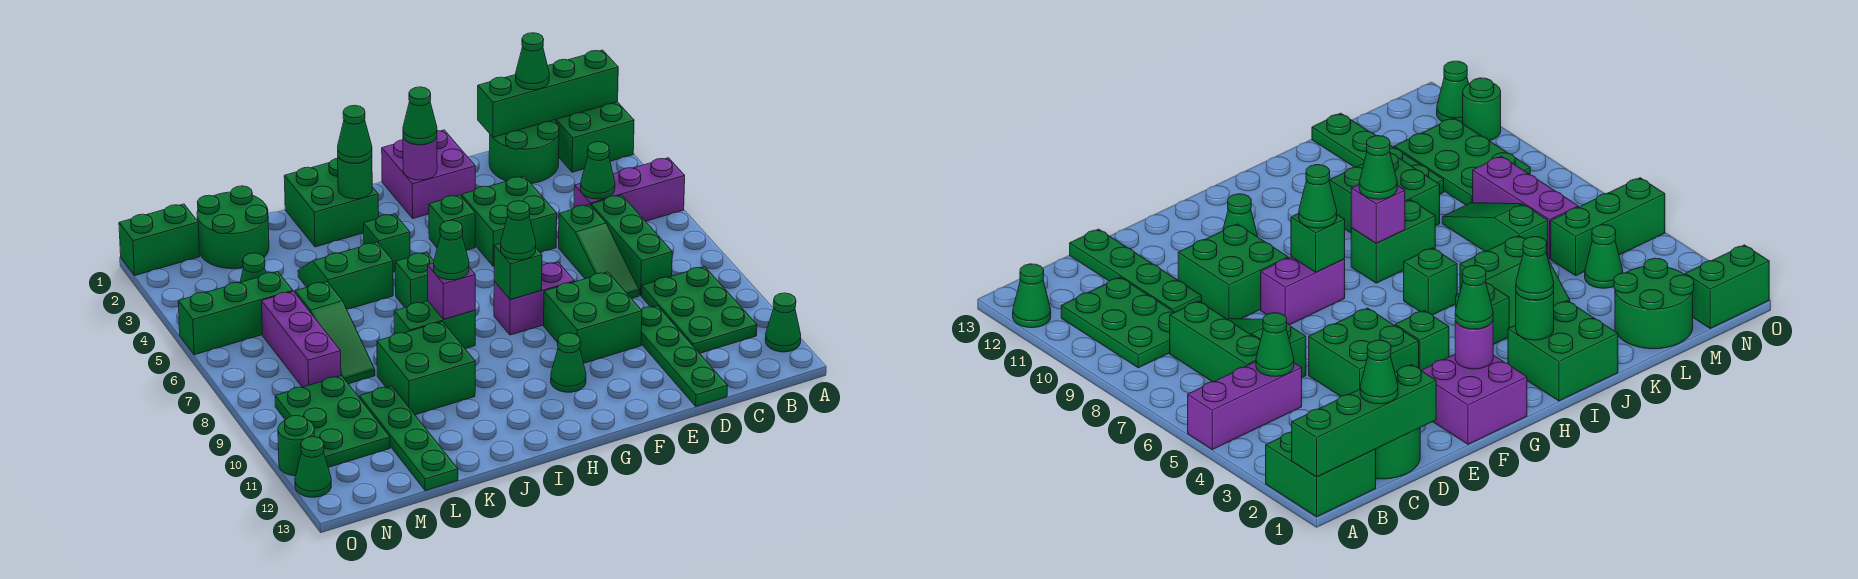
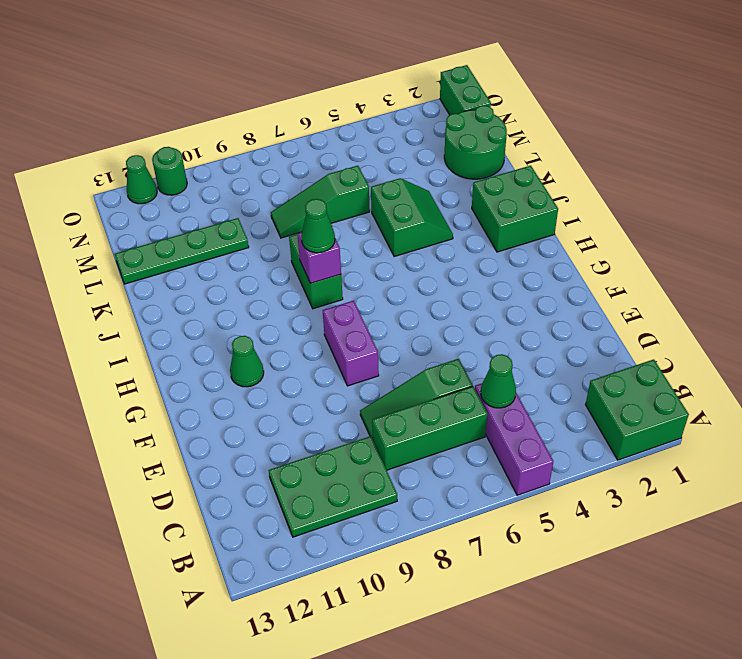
none -> green cone A12 level 1
none -> green round brick C1:D2 level 1
none -> green plate D10:D13 level 1
none -> green brick E4:F5 level 1

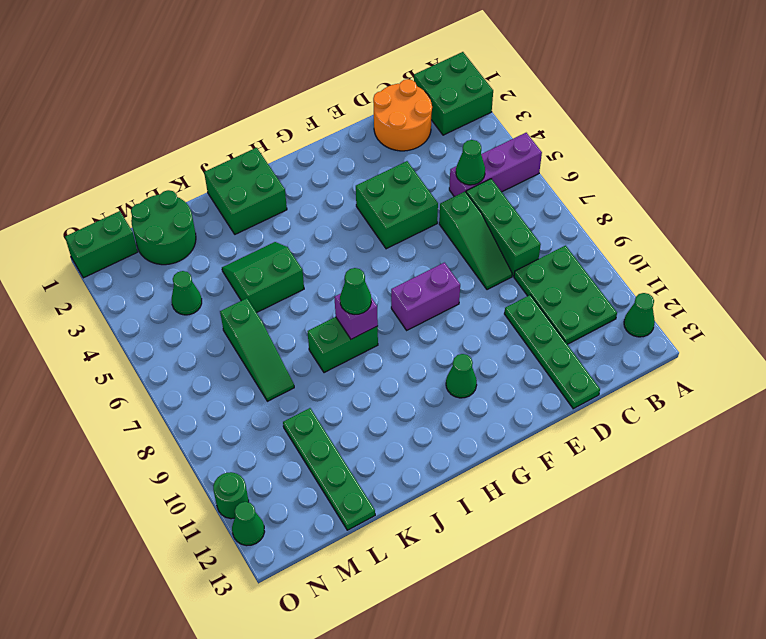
orange round brick C1:D2 level 1 -> green round brick C1:D2 level 1
none -> green brick E9:F10 level 1
none -> purple brick F1:G2 level 1
none -> green brick G4 level 1
none -> green brick I4 level 1

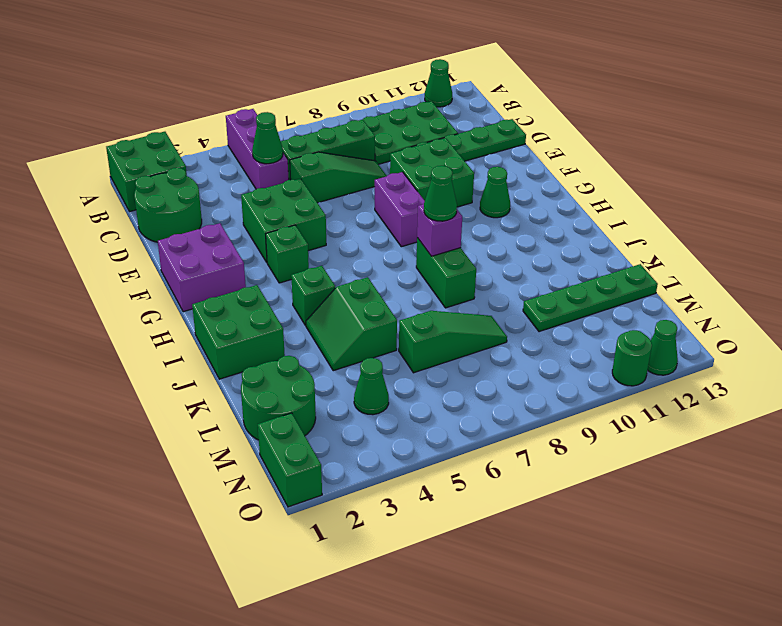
none -> green brick I6 level 1
none -> green brick J9:K10 level 1
none -> green brick M5:O5 level 1
none -> purple brick M6:M8 level 1

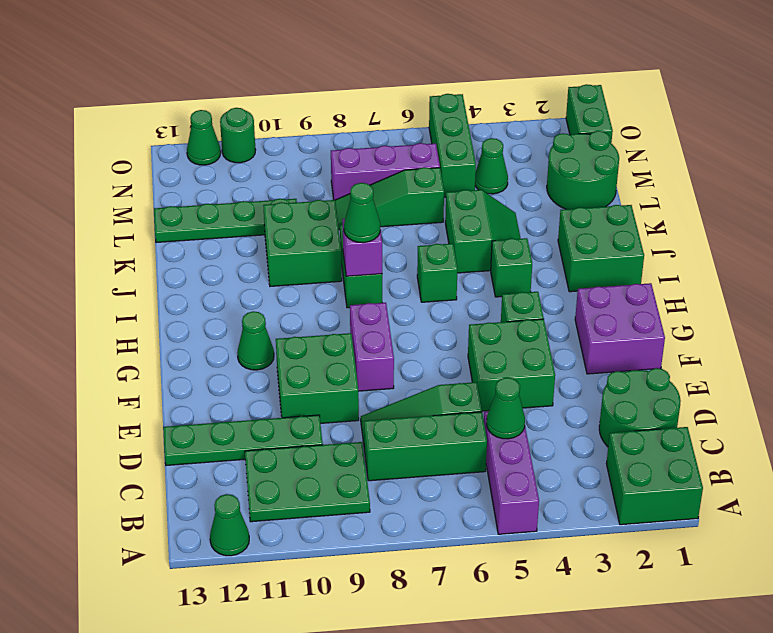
none -> green plate M9:N11 level 1
none -> green brick A1:D1 level 2
none -> purple round brick G2 level 2
none -> green brick G8 level 2

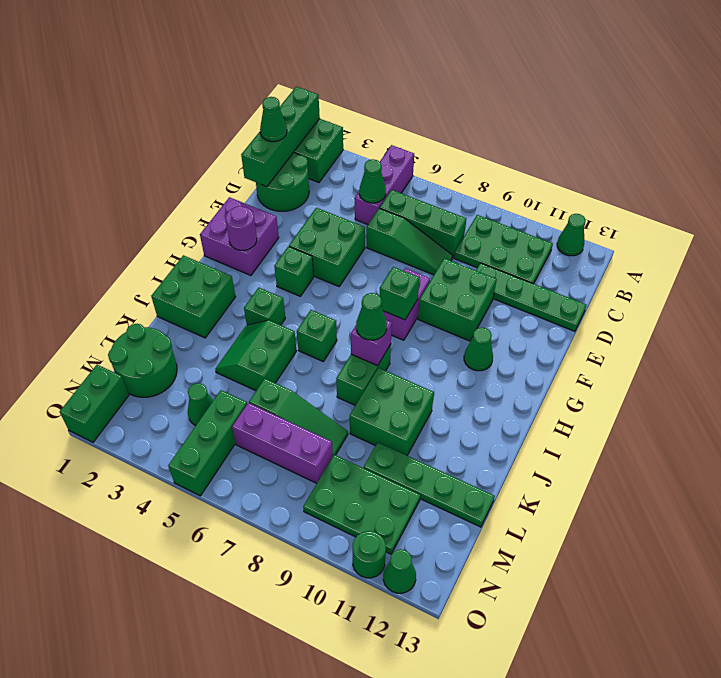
none -> green round brick I2 level 2
none -> green cone G2 level 3
none -> green cone G8 level 3
none -> green cone I2 level 3

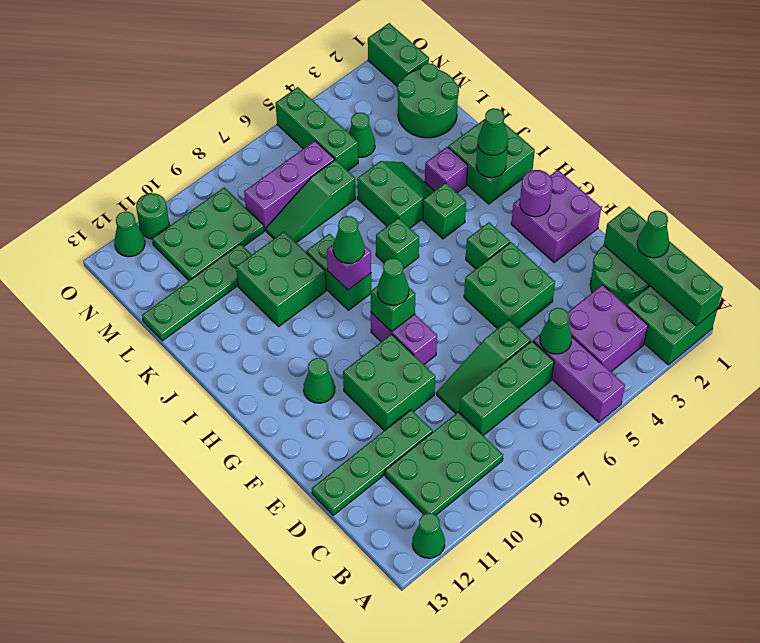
purple brick B3:C4 level 1 -> none
purple brick J3 level 1 -> none
none -> green cone G2 level 3

